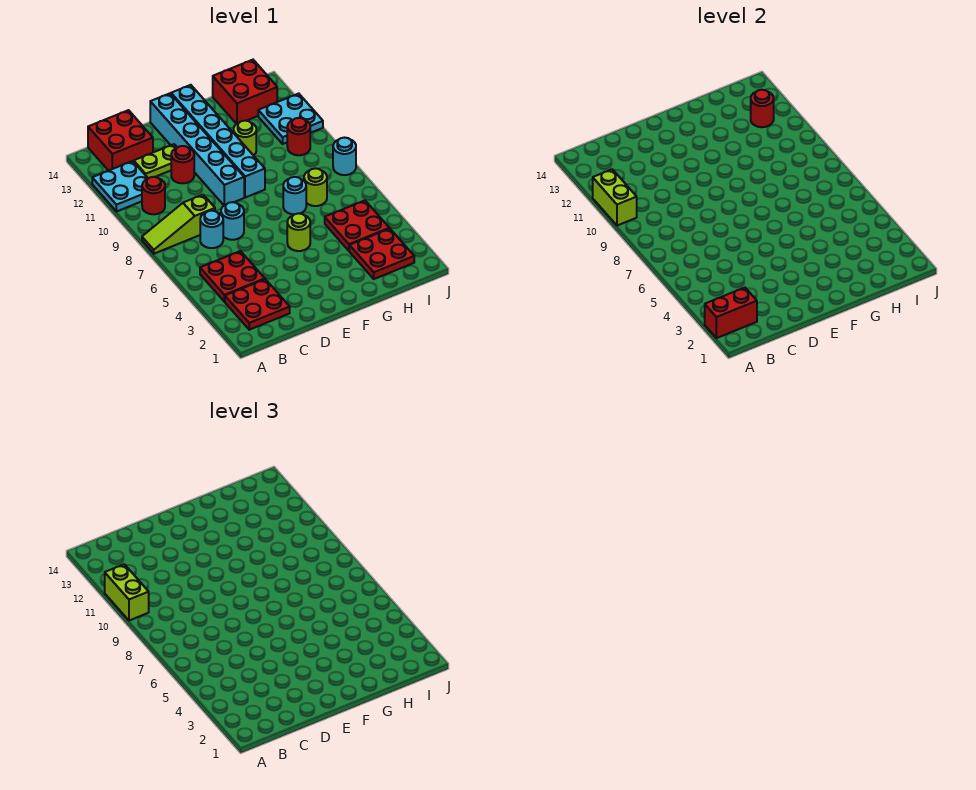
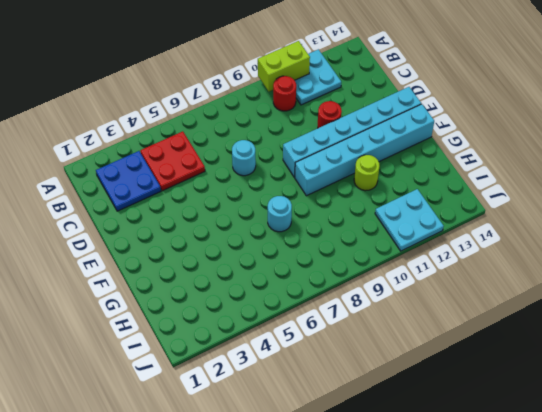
blue plate B2:C3 level 1 -> red plate B2:C3 level 1
none -> lime slope A8:C8 level 1 top C
none -> red brick B13:C14 level 1
none -> cyan round brick C7 level 1

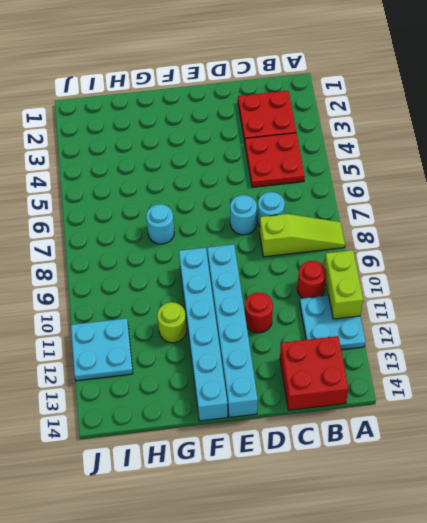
none -> lime plate C12:D12 level 1
none -> lime round brick F5 level 1
none -> red plate H2:I3 level 1

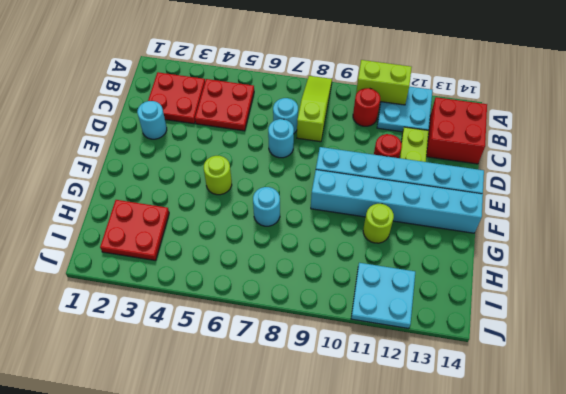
cyan round brick D2 level 1 -> cyan round brick J8 level 1
none -> red plate H4:I5 level 1
none -> lime round brick H7 level 1
none -> red brick H13:I14 level 1

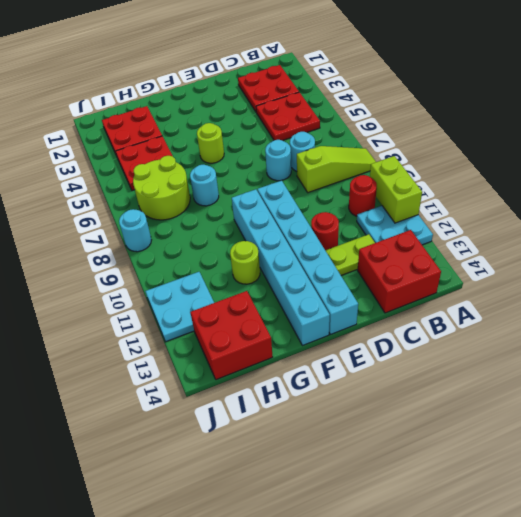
lime round brick H6:I7 level 1 -> lime round brick H7 level 1
none -> red round brick I10 level 1
none -> red brick A2:B2 level 2
none -> red round brick I12 level 2

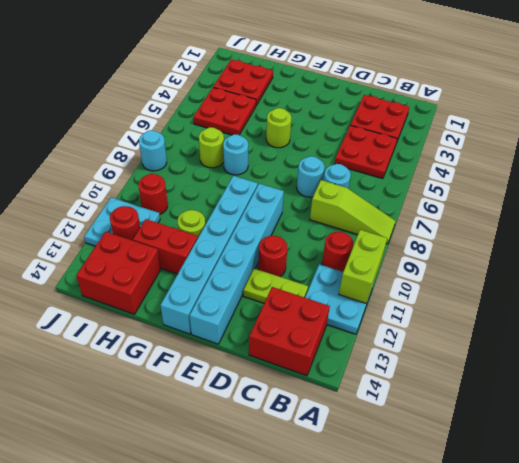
red brick G12:H12 level 1 -> red brick A2:B2 level 2
none -> lime brick A10:A11 level 3

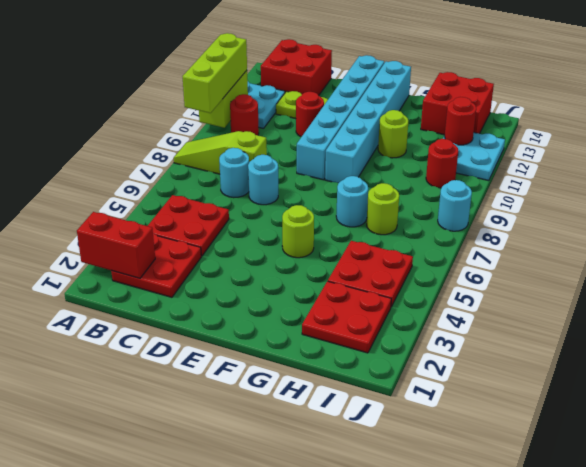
lime brick A9:A11 level 3 -> lime brick A10:A11 level 3

